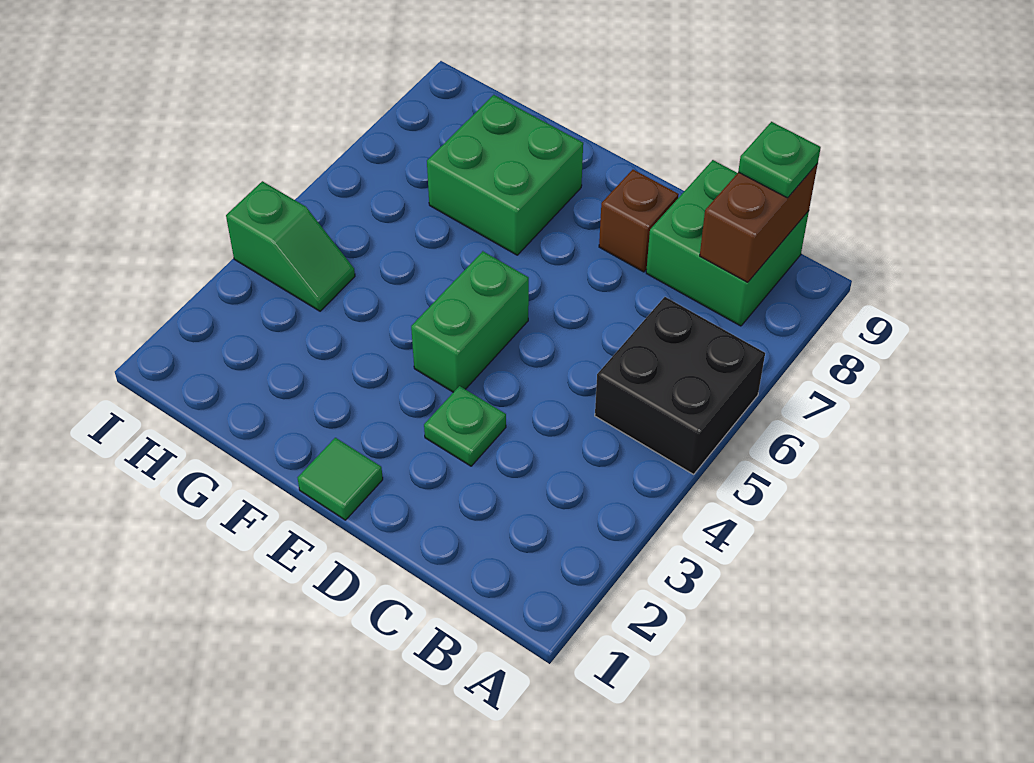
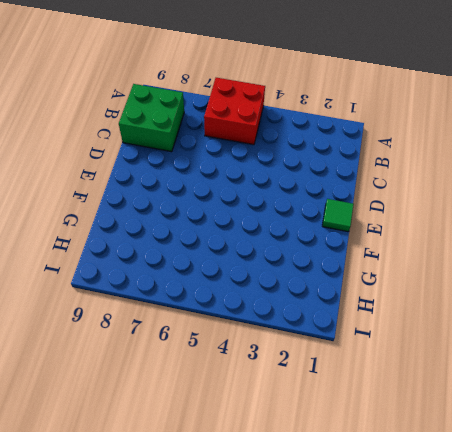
red brick A5:B6 level 1 -> black brick A5:B6 level 1
none -> green plate D3 level 1
none -> brown brick D8 level 1

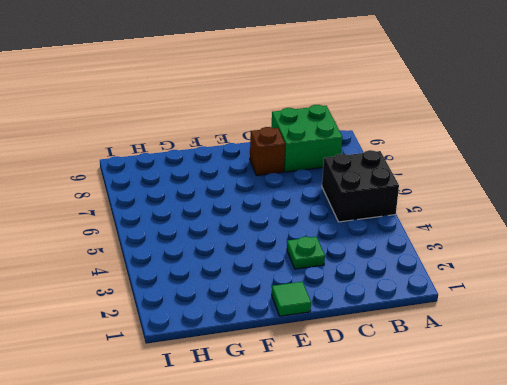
none -> green brick E4:E5 level 1
none -> green brick F7:G8 level 1

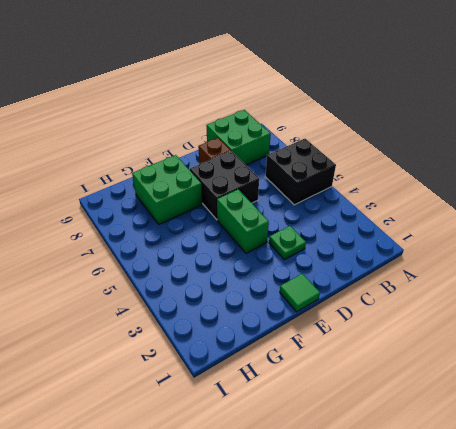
black brick D6:E7 level 1 -> none
none -> green slope H4:I4 level 1 top I
none -> brown brick B8:B9 level 2

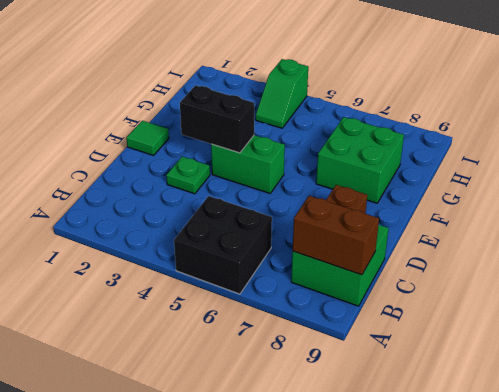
black brick E3:E4 level 2 -> none
none -> green plate B9 level 3

